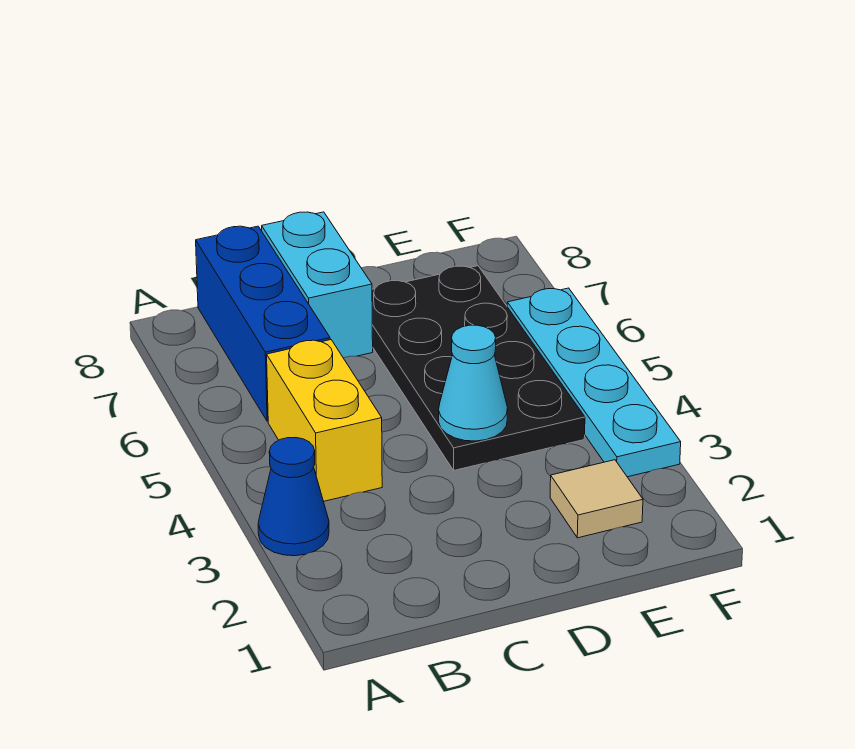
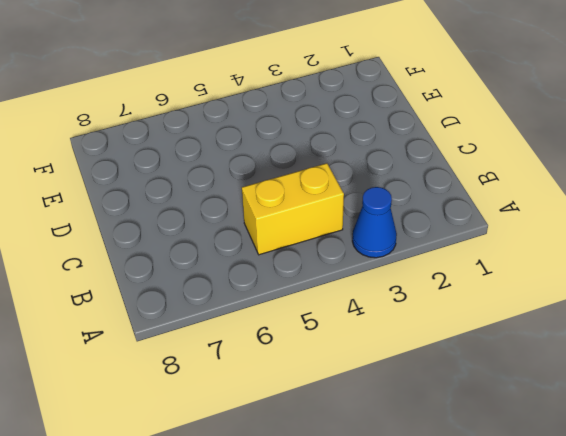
none -> blue brick B6:B8 level 1
none -> cyan brick C7:C8 level 1

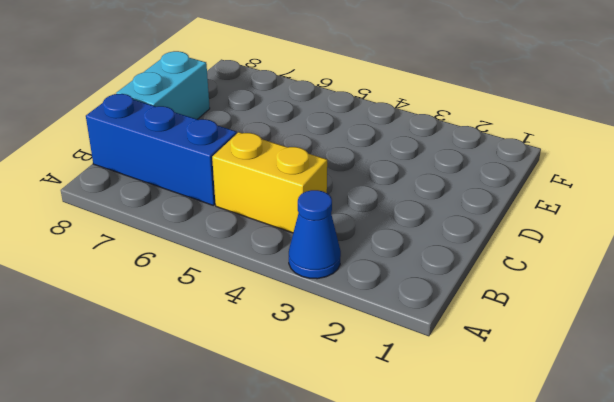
cyan brick C8:D8 level 1 -> cyan brick C7:C8 level 1
none -> black plate D4:E7 level 1
none -> tan tile E2 level 1

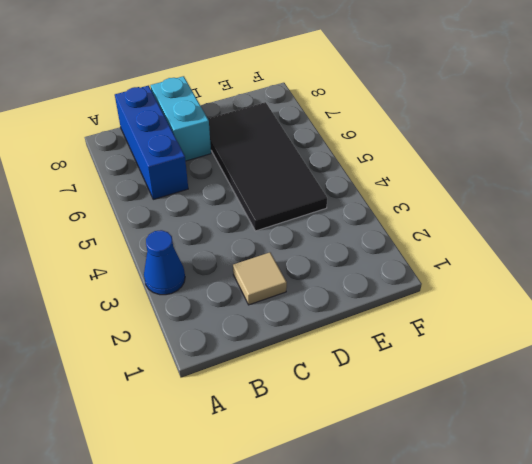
tan tile C2 level 1 -> tan tile E2 level 1
black tile D4:E7 level 1 -> black plate D4:E7 level 1
none -> yellow brick B4:B5 level 1
none -> cyan plate F3:F6 level 1

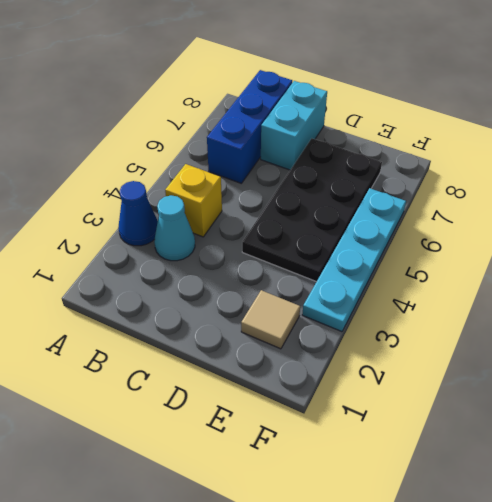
cyan cone B3 level 1 -> cyan cone D4 level 2
yellow brick B4 level 1 -> yellow brick B4:B5 level 1

